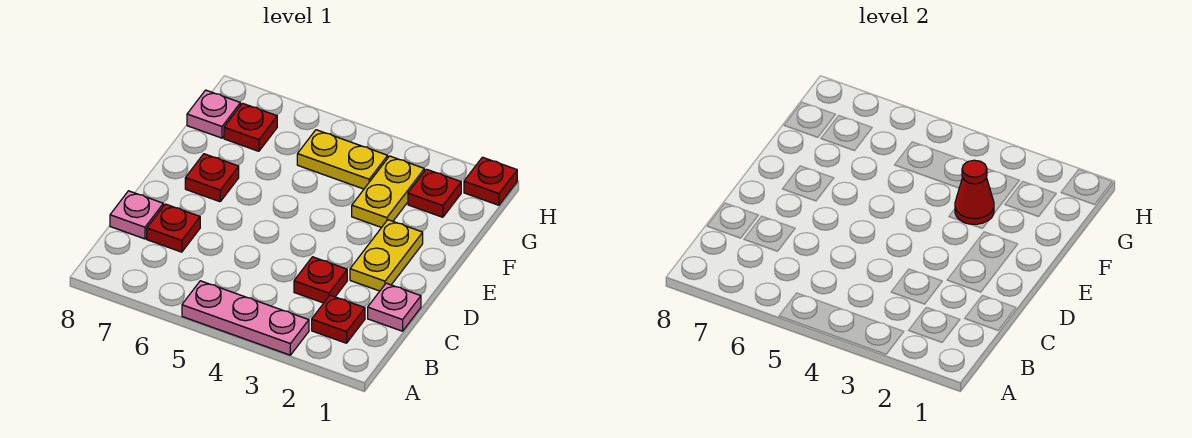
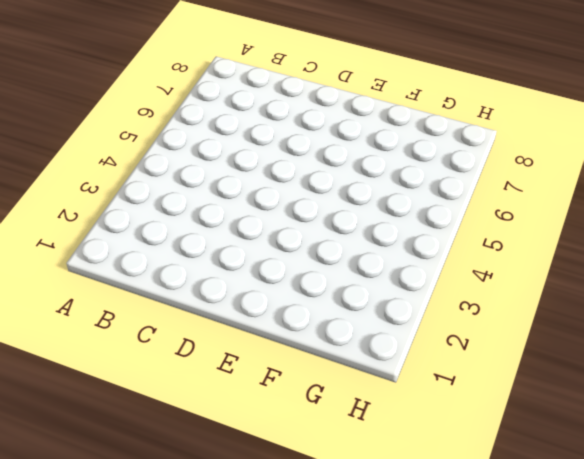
none -> pink plate A3:A5 level 1
none -> red plate B2 level 1
none -> pink plate C1 level 1

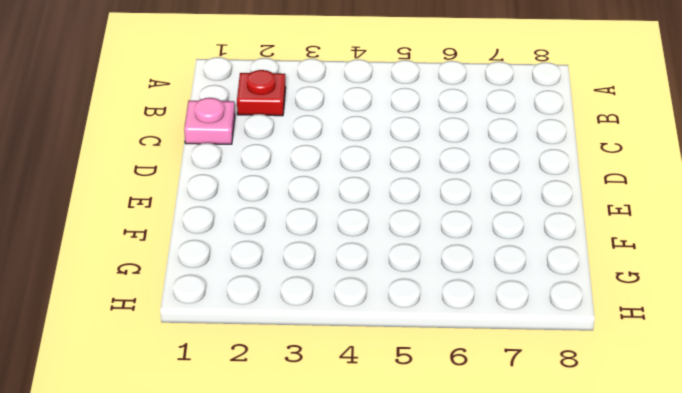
none -> pink plate A3:A5 level 1
none -> red plate C3 level 1
none -> red plate C7 level 1

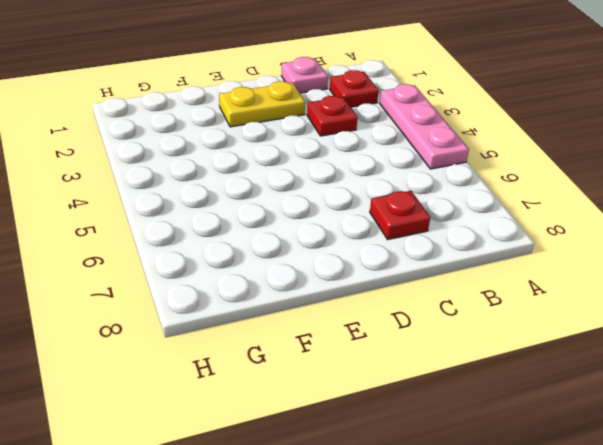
none -> pink plate C8 level 1
none -> red plate E7 level 1
none -> yellow plate F3:G3 level 1

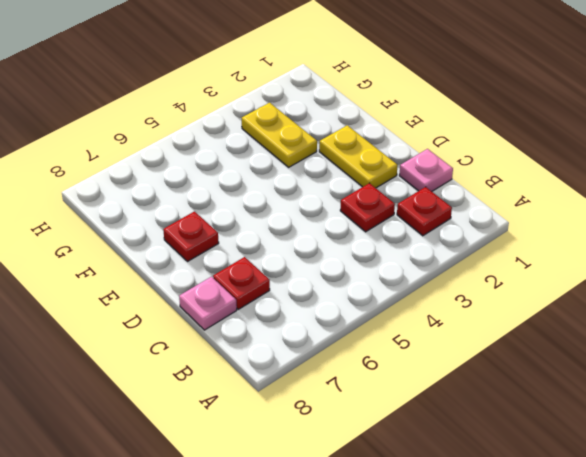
none -> pink plate A3:A5 level 1
none -> red plate G2 level 1
none -> yellow plate G4:G5 level 1

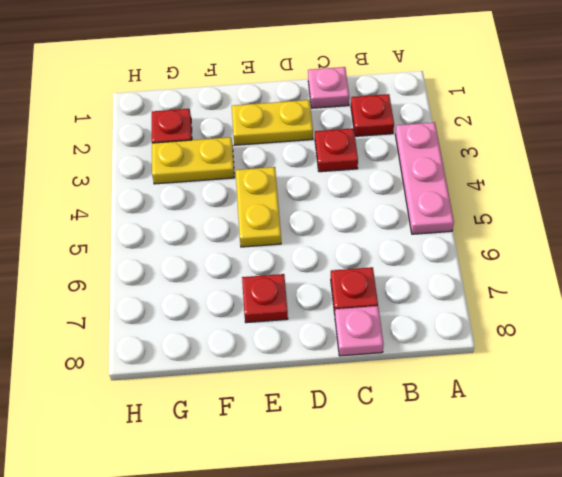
yellow plate E4:E5 level 1 -> yellow plate G4:G5 level 1
none -> red plate G7 level 1
none -> pink plate G8 level 1
none -> red plate H1 level 1

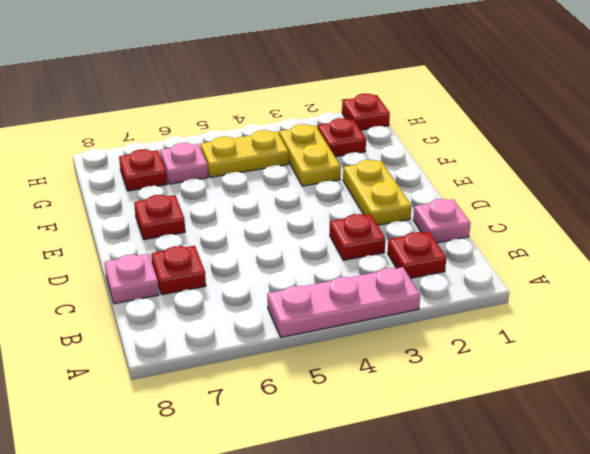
pink plate G6 level 1 -> pink plate G8 level 1
none -> red cone F3 level 2

